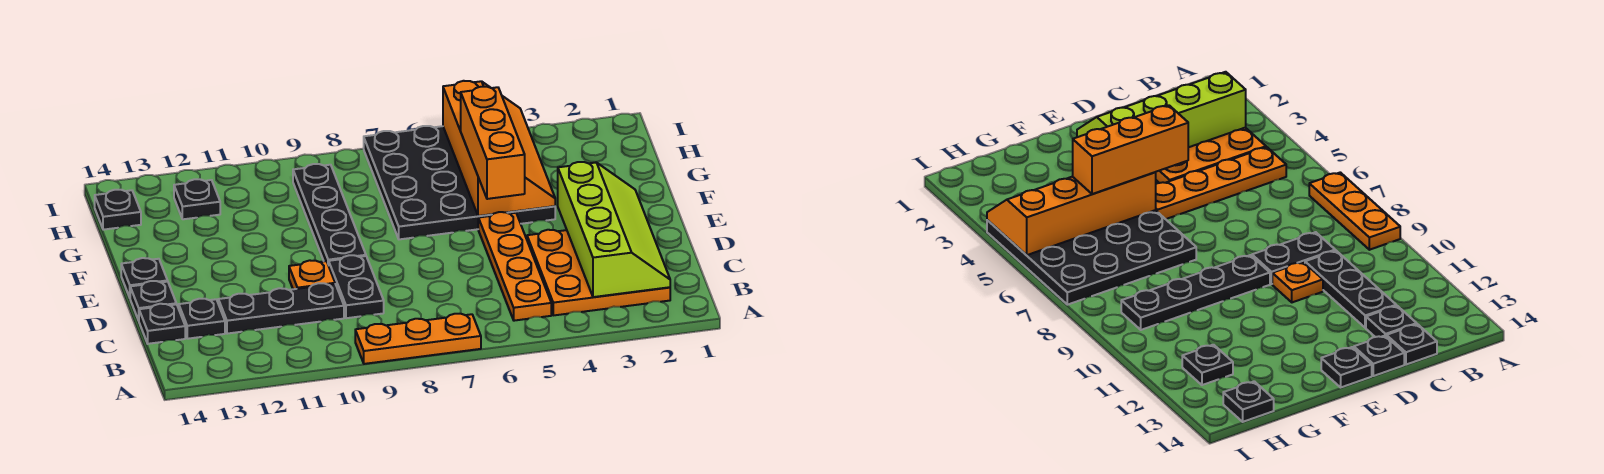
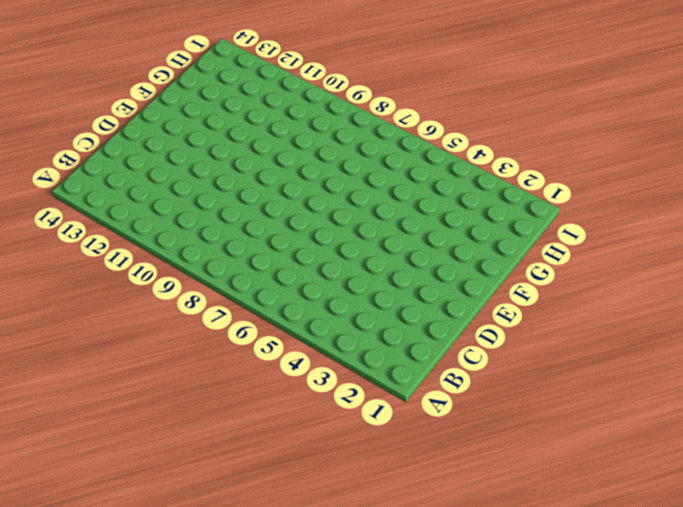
none -> orange plate A7:A9 level 1
none -> orange plate B2:D4 level 1
none -> orange plate B5:E5 level 1

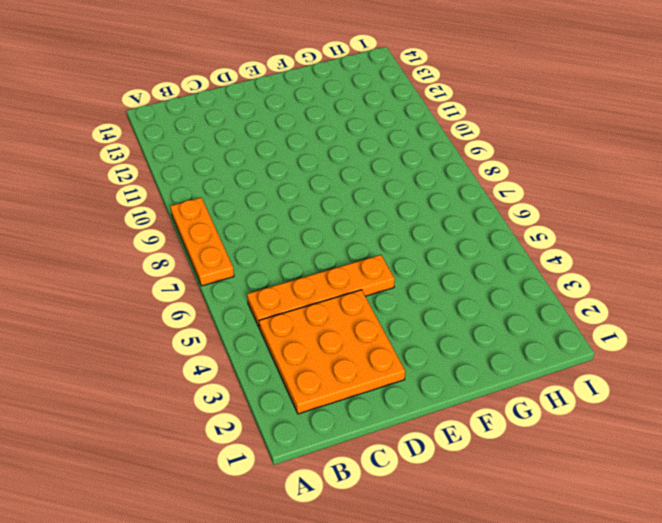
none -> black plate C9:D9 level 1
none -> black plate C10:C12 level 1
none -> black plate C13 level 1

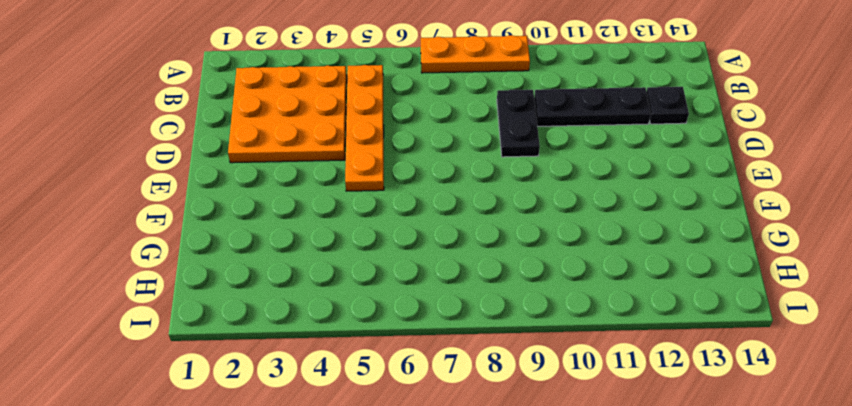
none -> black plate C14 level 1
none -> orange plate D10 level 1
none -> black plate D14 level 1

